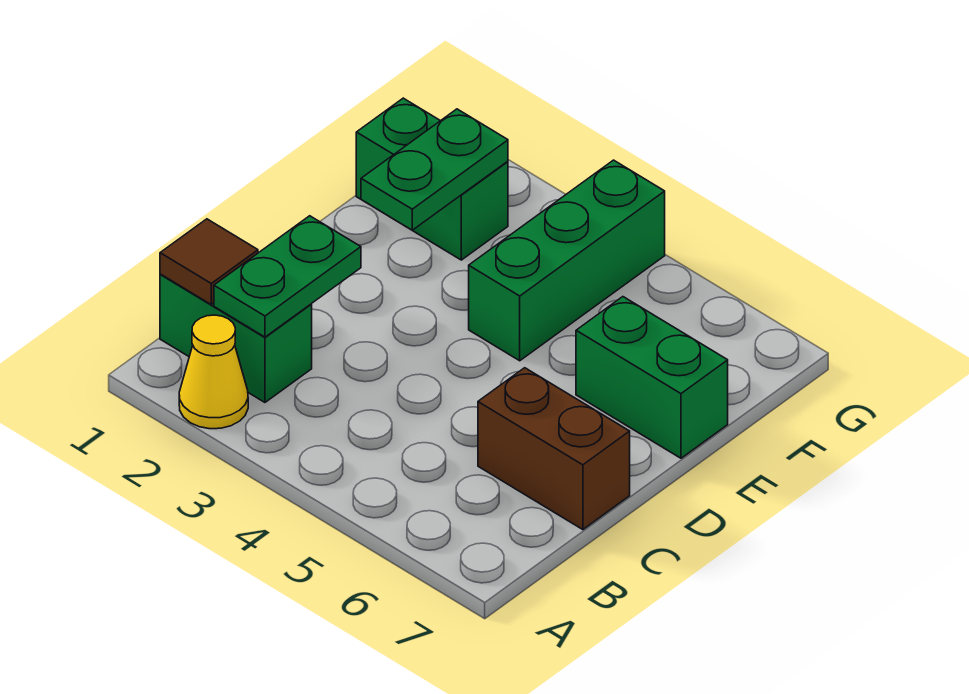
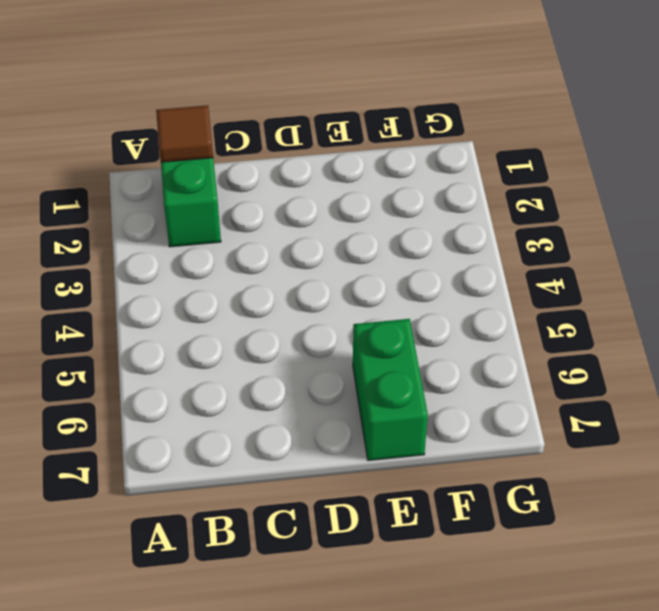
none -> yellow cone A2 level 1
none -> brown brick C6:C7 level 1

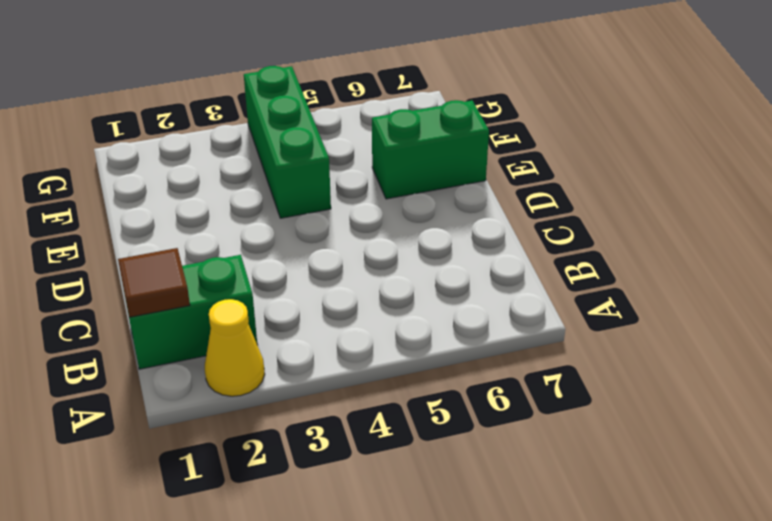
none -> brown brick C6:C7 level 1
none -> green brick F1:F2 level 1

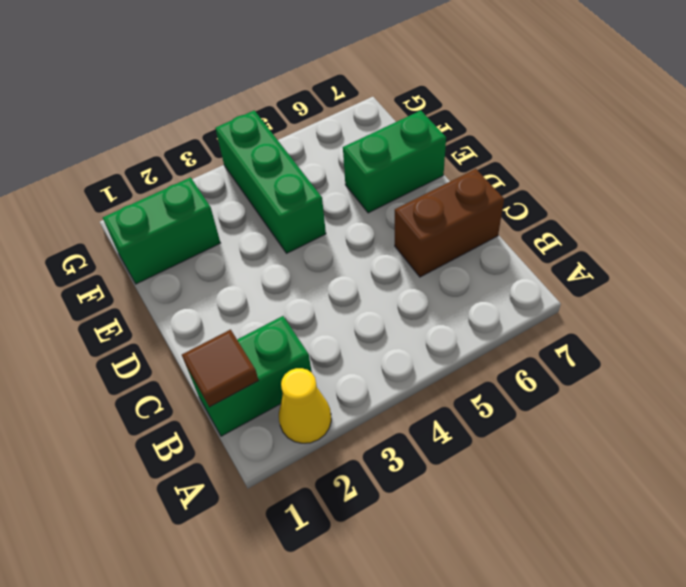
none -> green plate B2:C2 level 2
none -> green plate E2:F2 level 2

